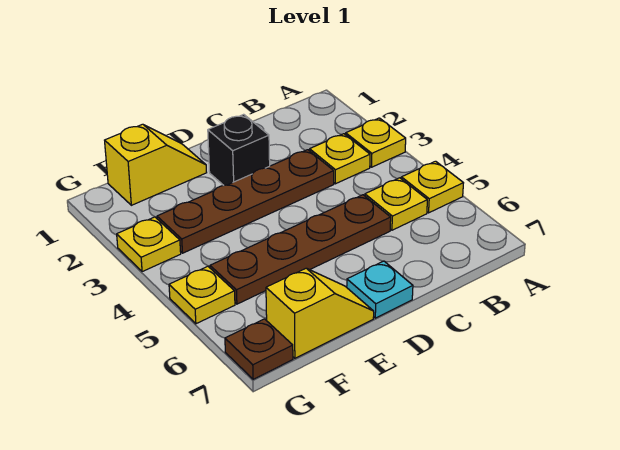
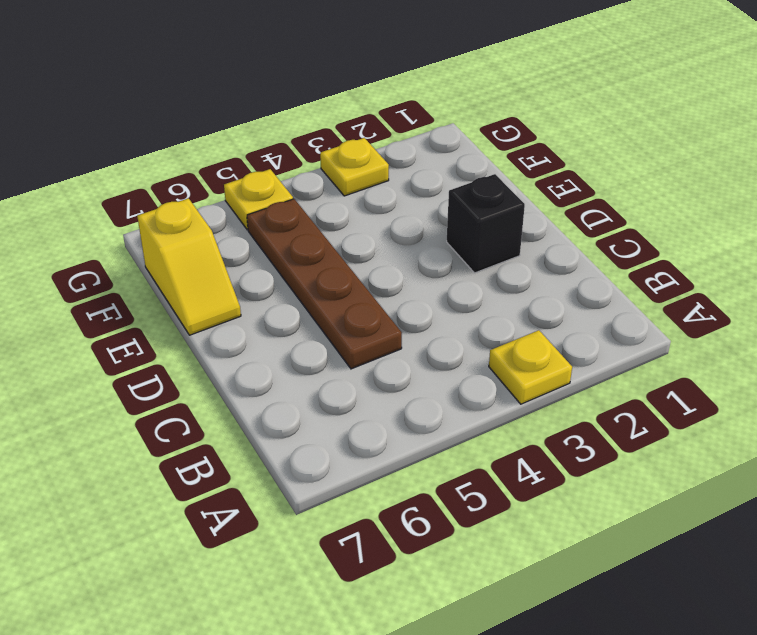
none -> yellow plate A5 level 1
none -> yellow plate B3 level 1
none -> yellow plate B5 level 1

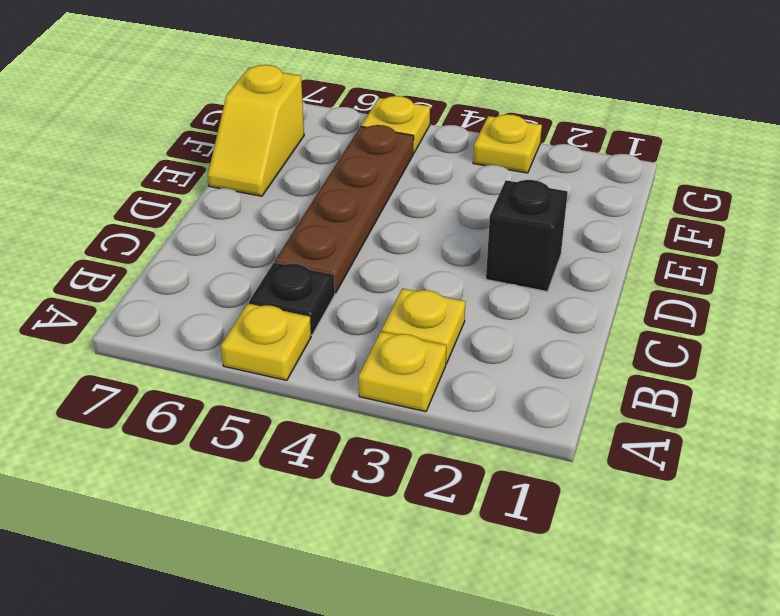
black plate B5 level 1 -> yellow plate B5 level 1
none -> brown plate C3:F3 level 1
none -> cyan plate D7 level 1
none -> yellow slope E1:F1 level 1 top F

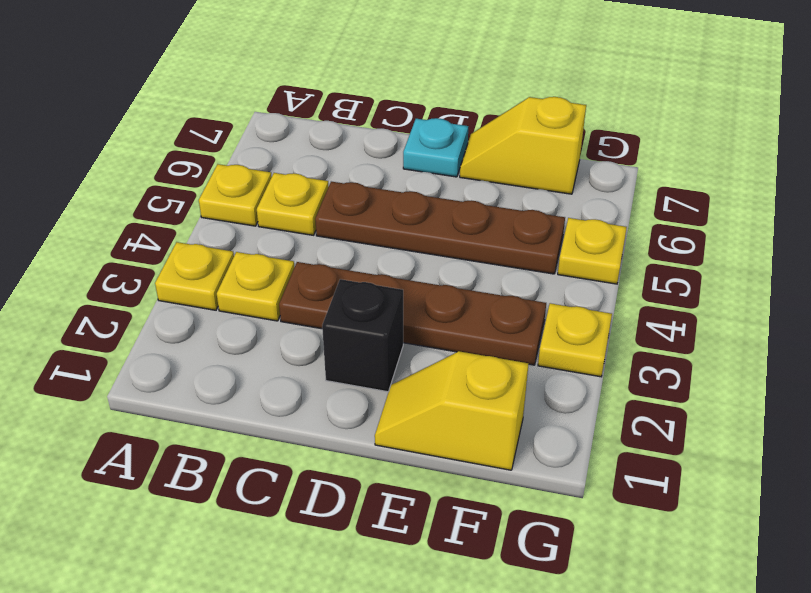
none -> brown plate G7 level 1

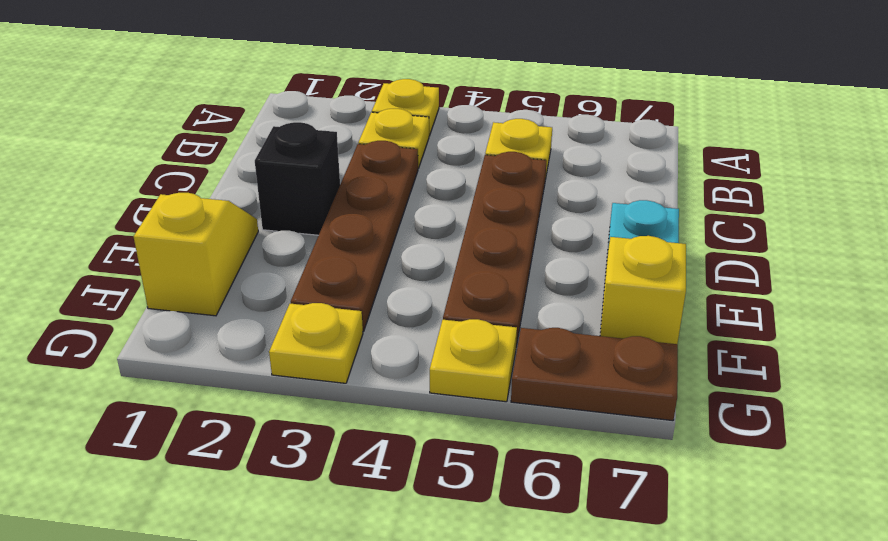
brown plate G6:G7 level 1 -> brown plate G7 level 1
none -> yellow plate A5 level 1

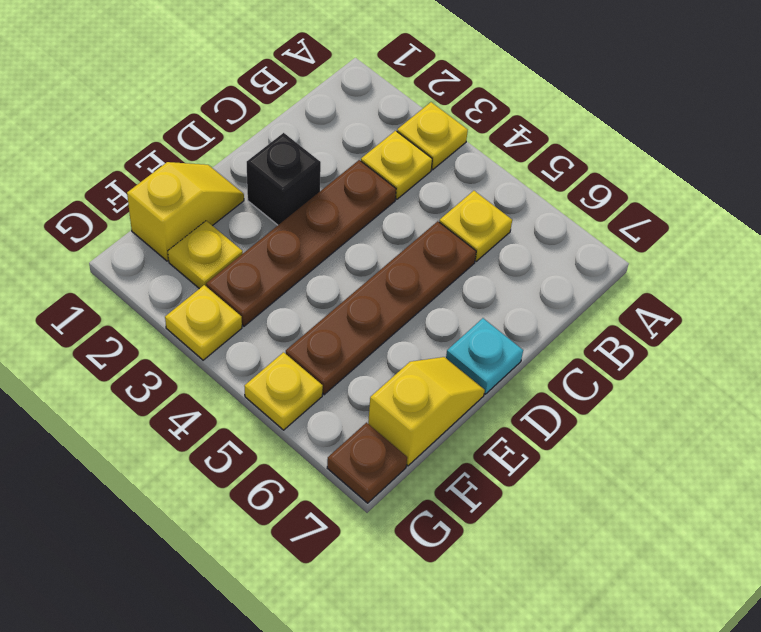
yellow plate F2 level 1 -> yellow plate A5 level 1

